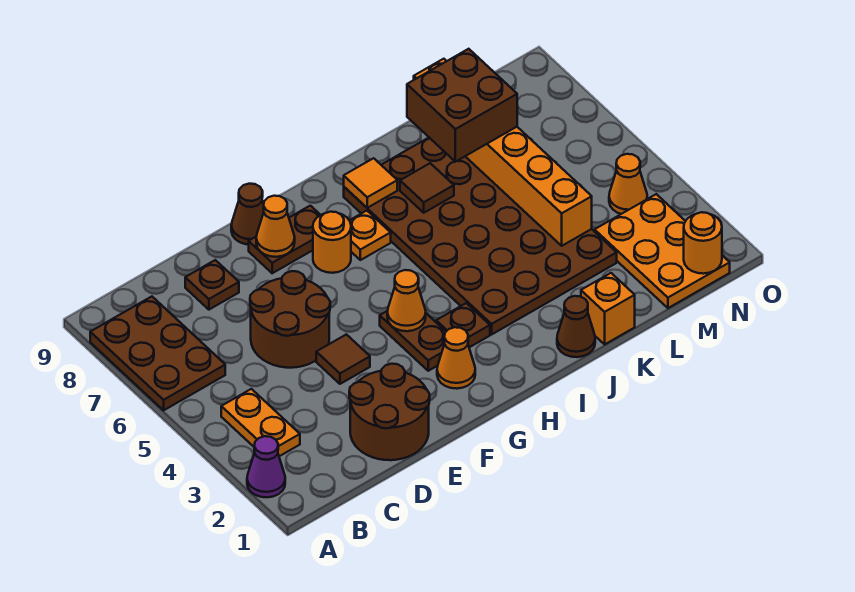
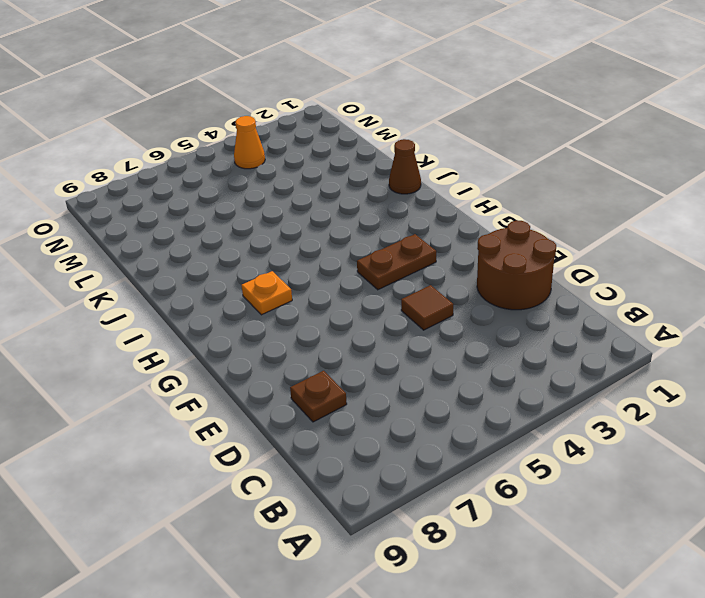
none -> purple cone A2 level 1
none -> brown plate A6:B8 level 1
none -> orange plate B3:B4 level 1

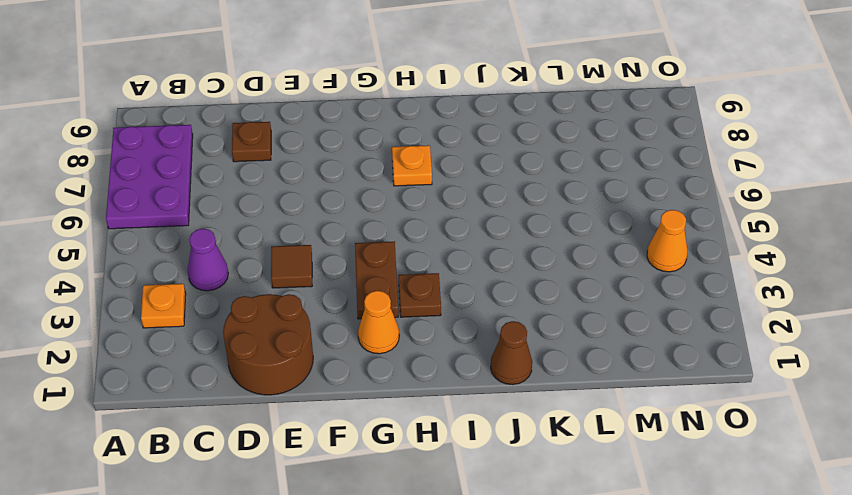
purple plate A6:B8 level 1 -> brown plate A6:B8 level 1
orange plate B3 level 1 -> orange plate B3:B4 level 1
purple cone C4 level 1 -> purple cone A2 level 1
none -> brown round brick D5:E6 level 1
none -> brown plate F8:G8 level 1
none -> brown cone F9 level 1

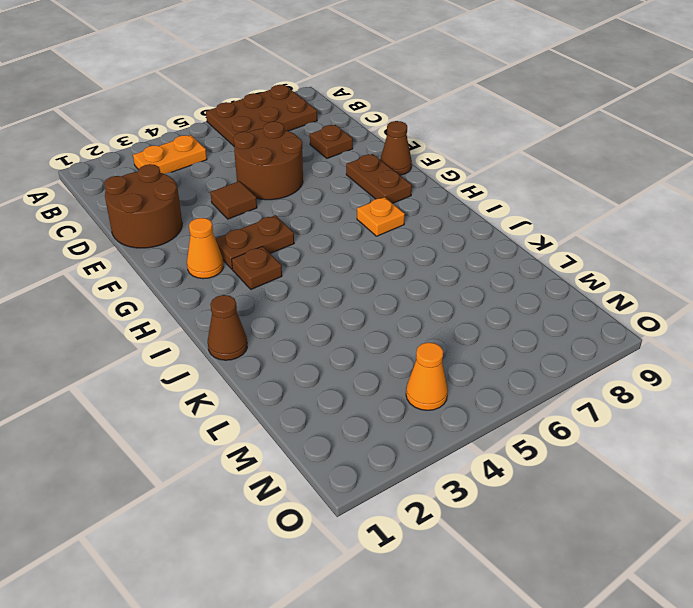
none -> purple cone A2 level 1
none -> orange round brick G7 level 1
none -> brown plate I3:L8 level 1

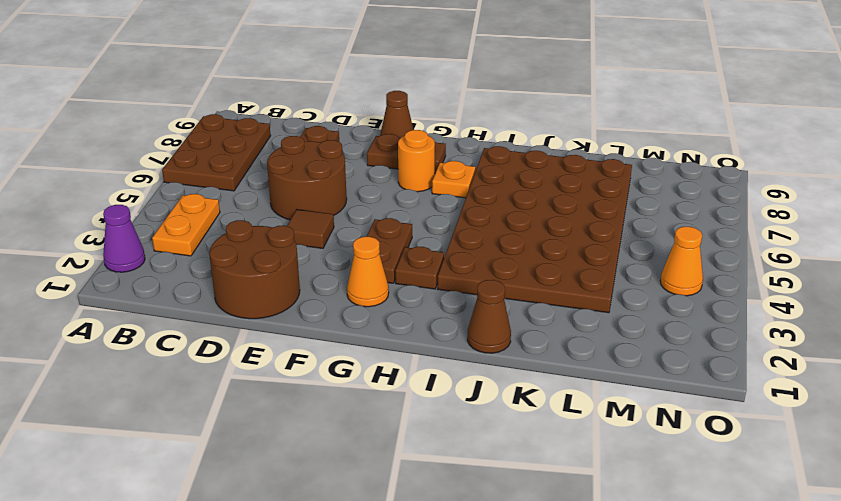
none -> orange brick K1 level 1
none -> orange plate M1:N3 level 1
none -> orange cone F8 level 2

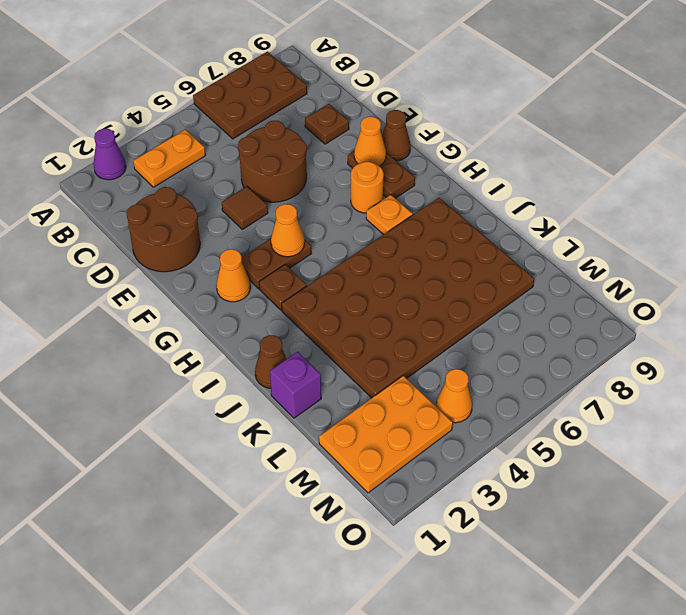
purple brick K1 level 1 -> orange brick K1 level 1
none -> orange tile I8 level 2
none -> brown tile J7 level 2
none -> orange brick L4:L9 level 2

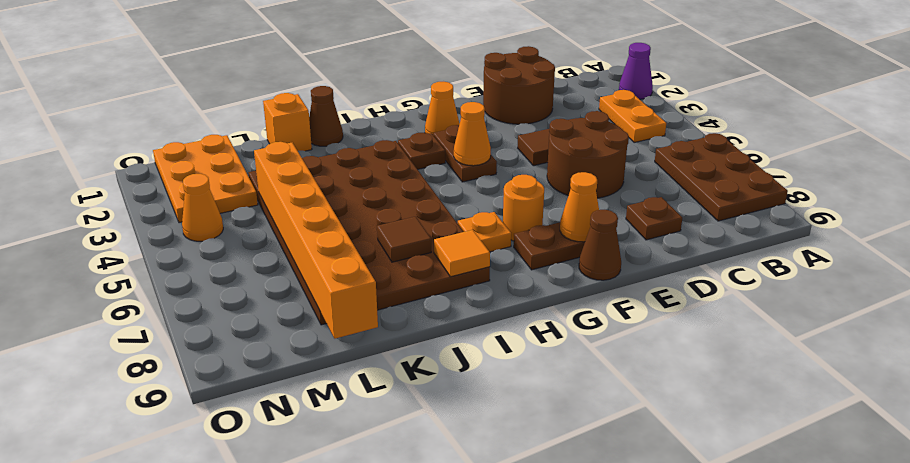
none -> orange round brick N1 level 2
none -> brown brick K7:L8 level 3

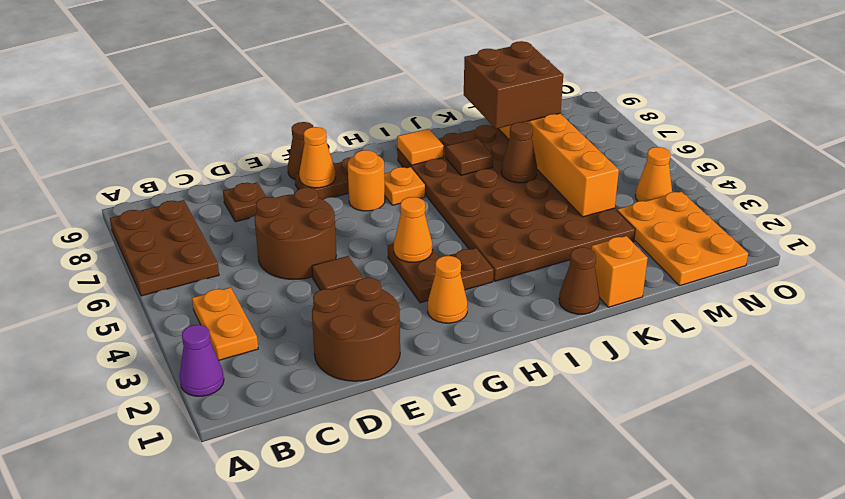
brown cone K6 level 2 -> none
none -> orange round brick N1 level 2

